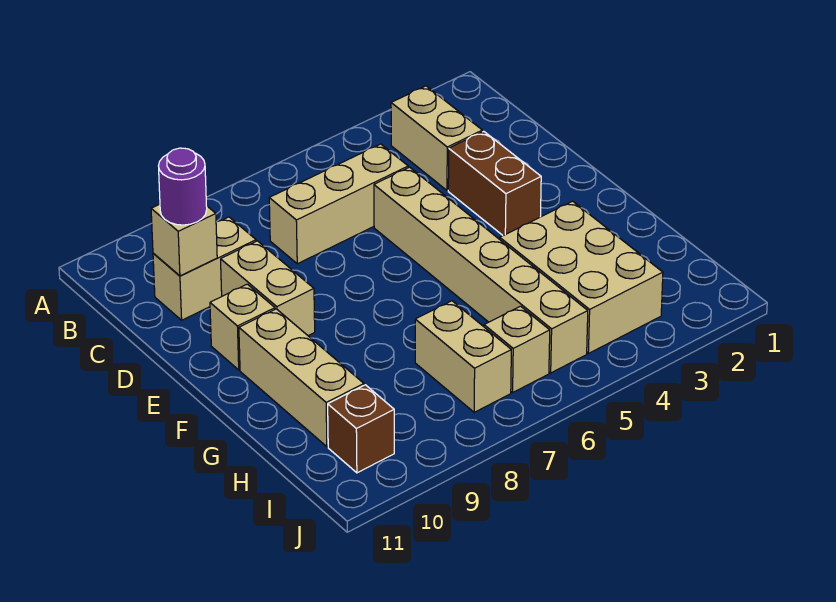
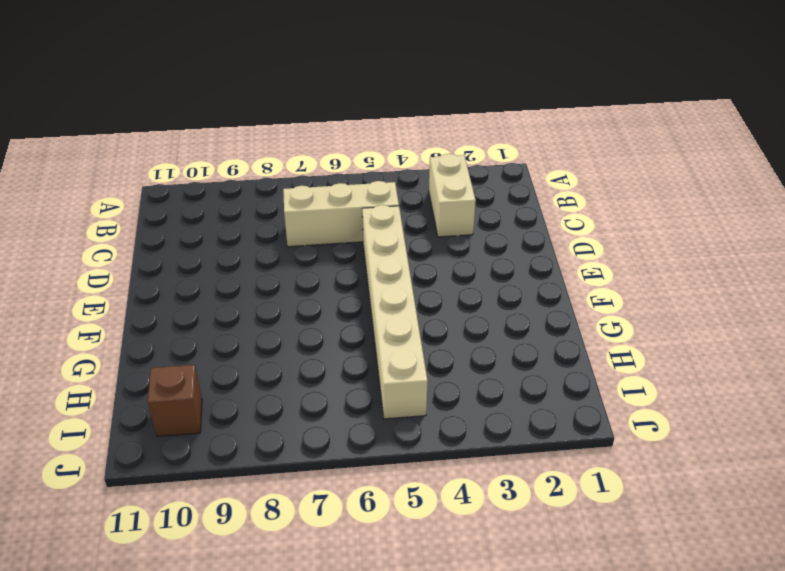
none -> tan brick C9:C10 level 1
none -> brown brick D3:E3 level 1
none -> tan brick D9:E9 level 1

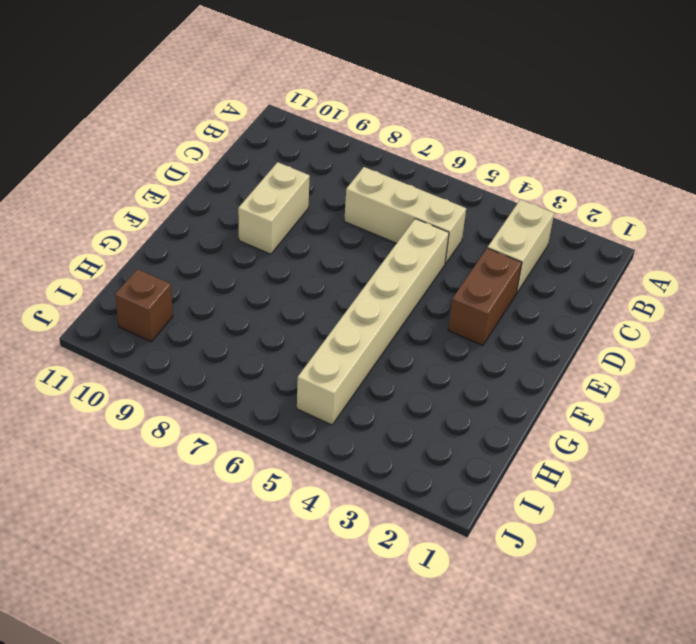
none -> tan brick C9:C10 level 1
none -> tan brick E10 level 1
none -> tan brick F10:H10 level 1

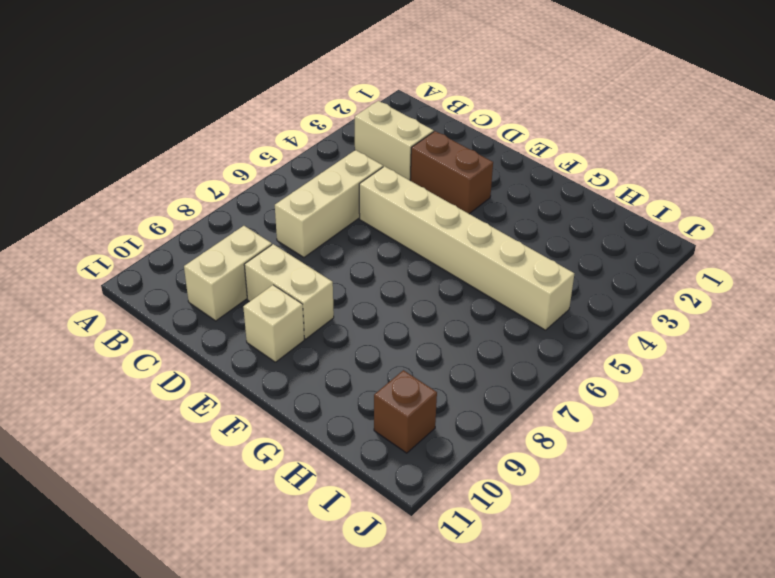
none -> tan brick F10:H10 level 1
none -> tan brick G3:I4 level 1
none -> tan brick H7:I7 level 1

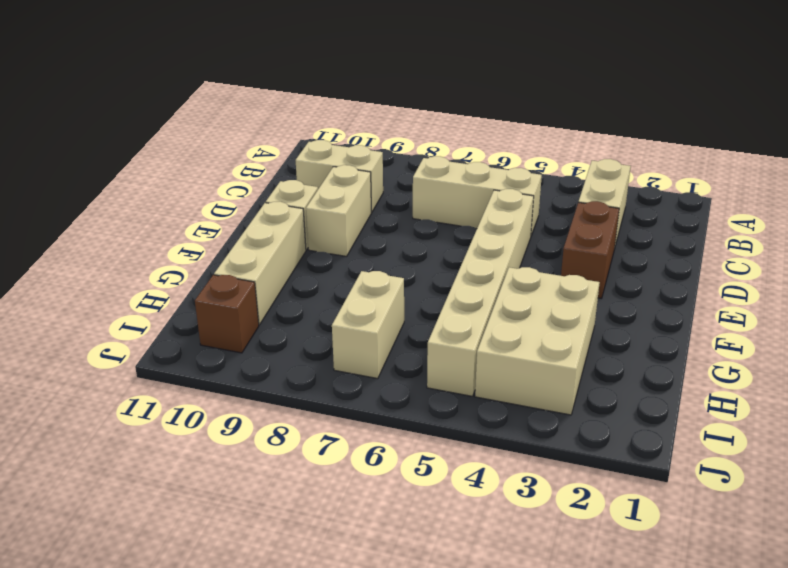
none -> tan brick I6 level 1
none -> tan brick C10 level 2
none -> purple round brick C10 level 3

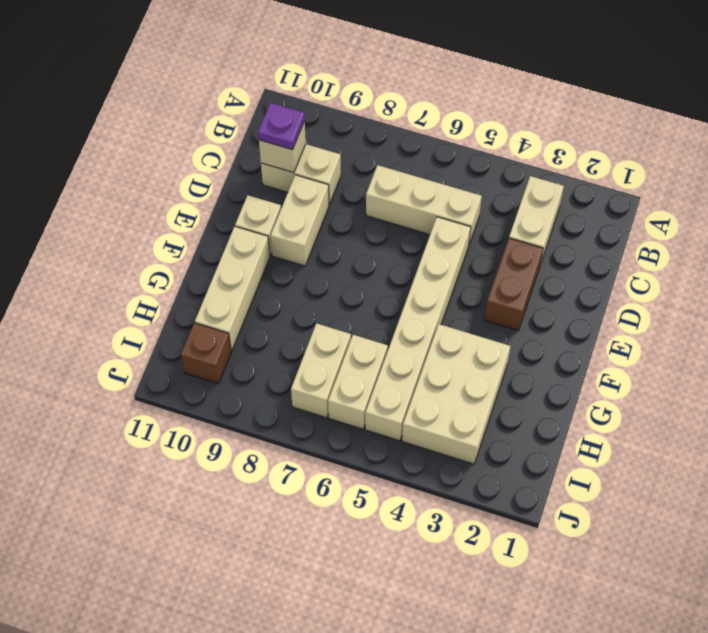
purple plate C10 level 3 -> purple round brick C10 level 3
tan brick H6:I6 level 1 -> tan brick I6 level 1

